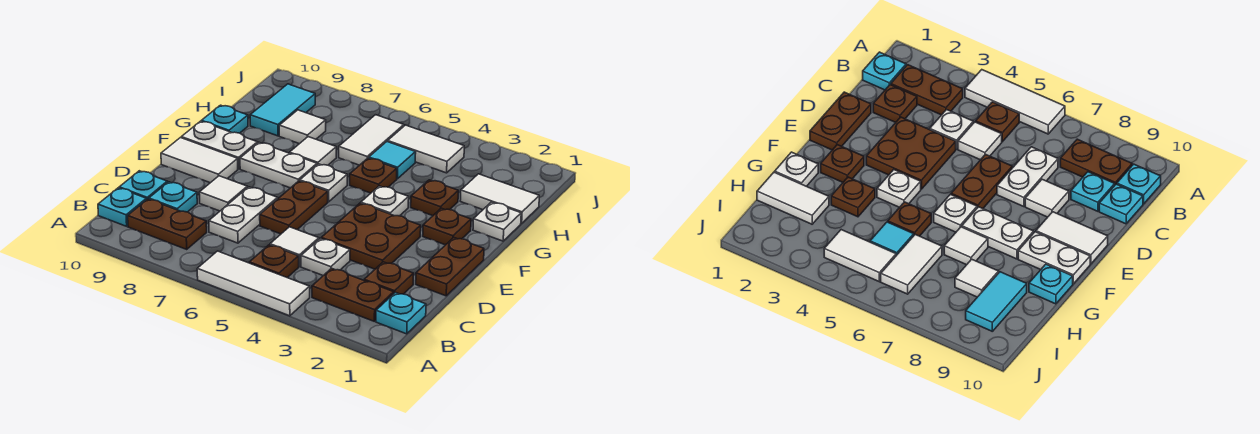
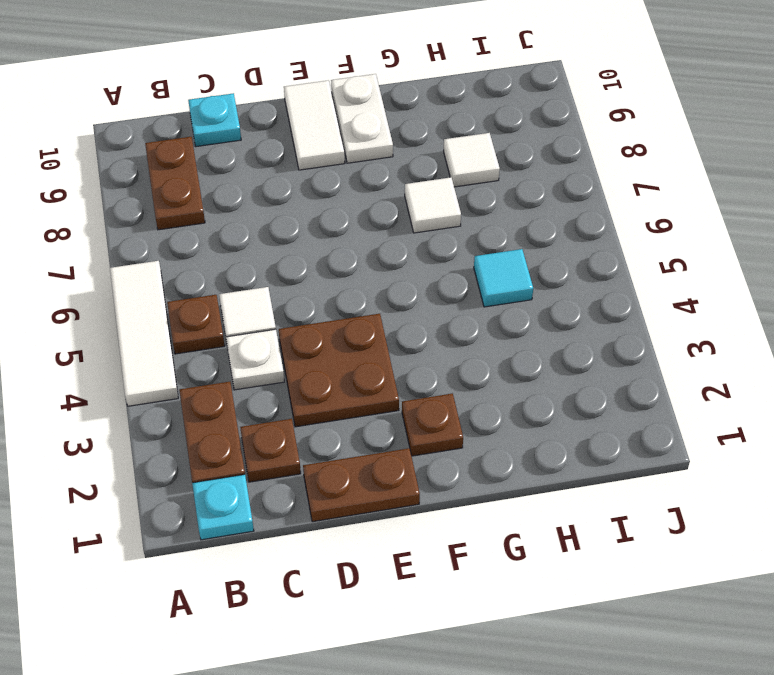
none -> cyan plate B10 level 1
none -> white plate C7:D7 level 1
none -> cyan plate C9 level 1
none -> brown plate D6:E6 level 1

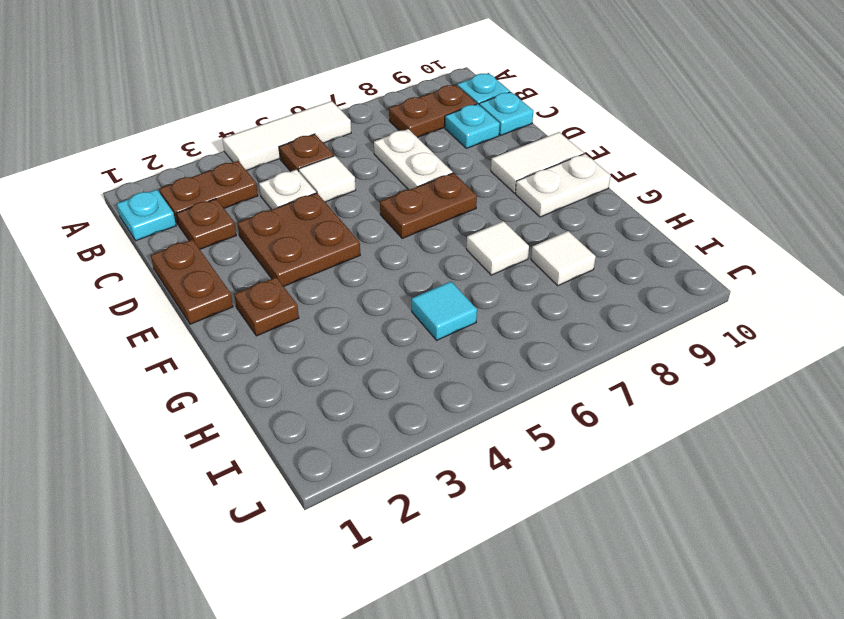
brown plate E6:E7 level 1 -> brown plate D6:E6 level 1
none -> white tile D8 level 1
none -> white plate F4 level 1
none -> white plate F6 level 1
none -> white plate F7:F8 level 1

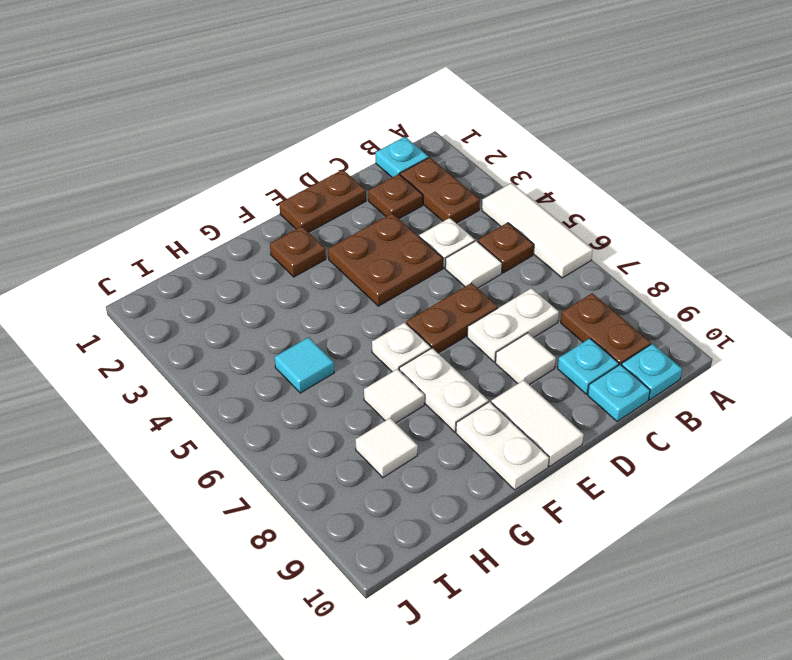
none -> white plate F4 level 1
none -> white plate G1 level 1
none -> brown plate G3 level 1
none -> brown plate G5 level 1

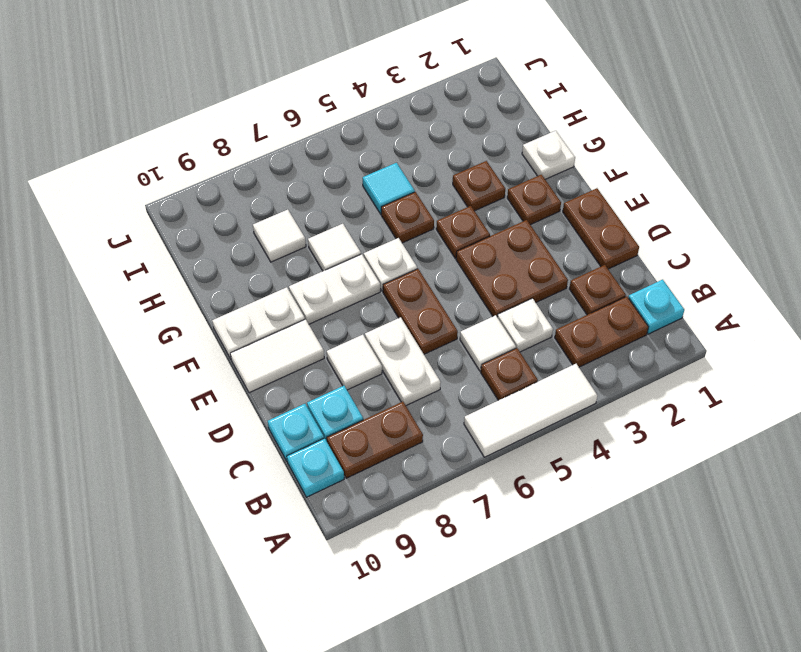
brown plate F4 level 1 -> white plate F4 level 1
none -> cyan plate G10 level 1
none -> white tile H1:H2 level 1
none -> white tile H6:I6 level 1
none -> cyan tile H9:I9 level 1

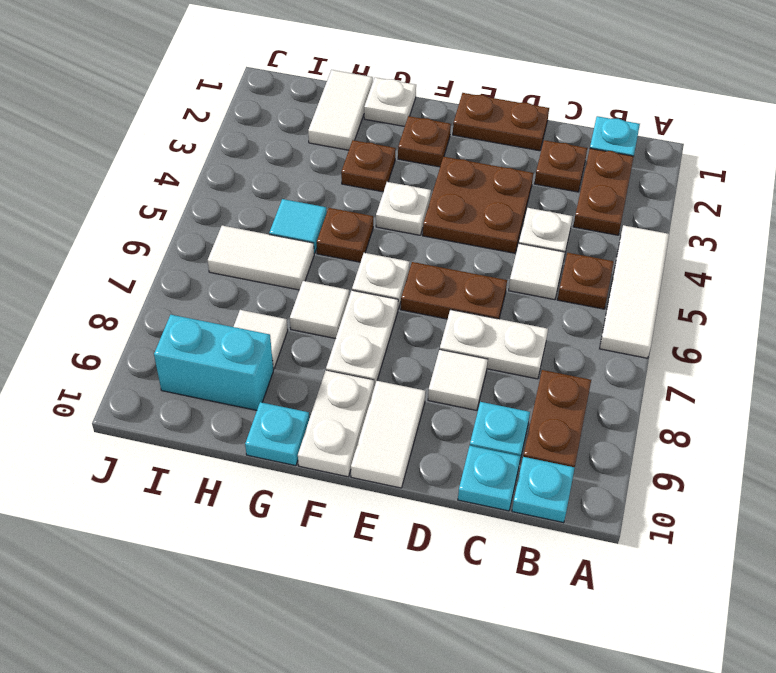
cyan brick H9:I9 level 1 -> cyan tile H9:I9 level 1
none -> white tile I4:I5 level 1

